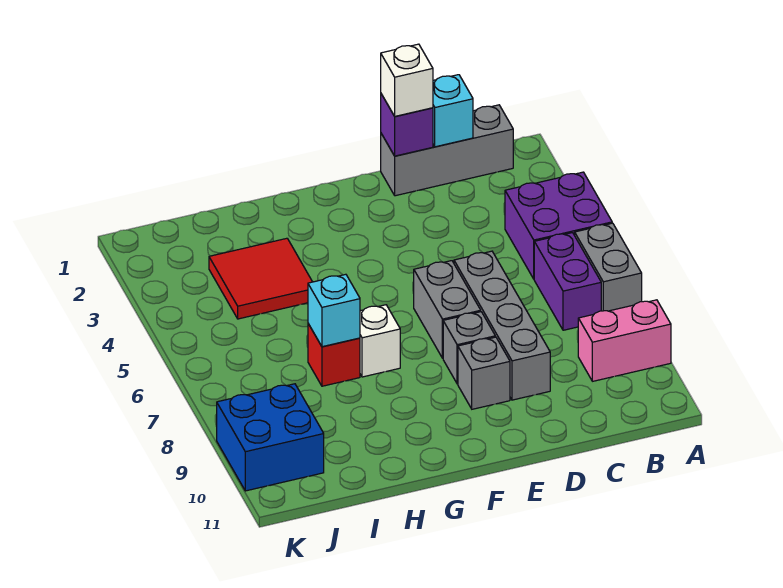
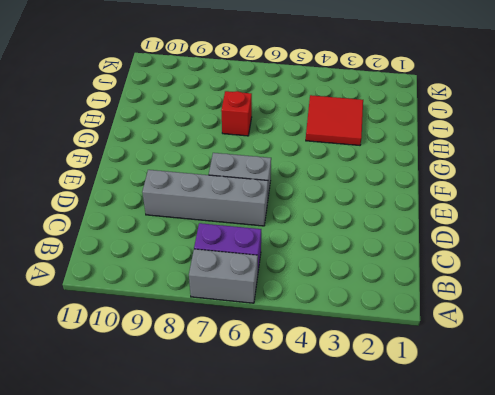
none -> purple brick A4:B5 level 1
none -> pink brick A9:B9 level 1
none -> grey brick B1:D1 level 1

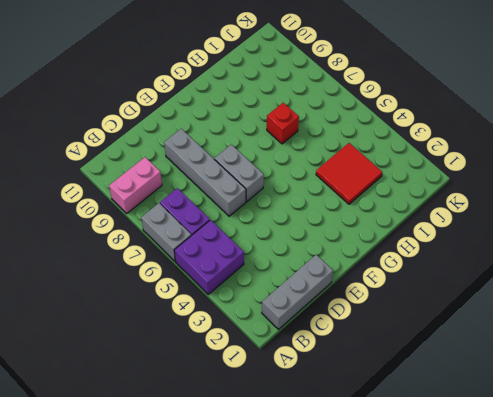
none -> grey brick E8 level 1
none -> grey brick E9 level 1
none -> white brick G7 level 1

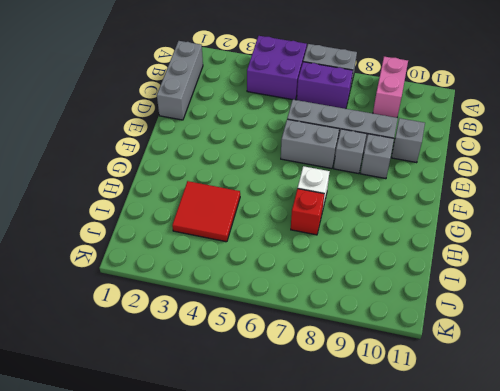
grey brick D10 level 1 -> none
none -> blue brick J9:K10 level 1
none -> cyan brick C1 level 2
none -> purple brick D1 level 2

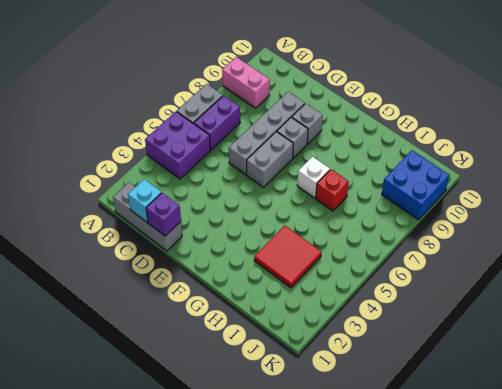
none -> cyan brick H7 level 2
none -> white brick D1 level 3

